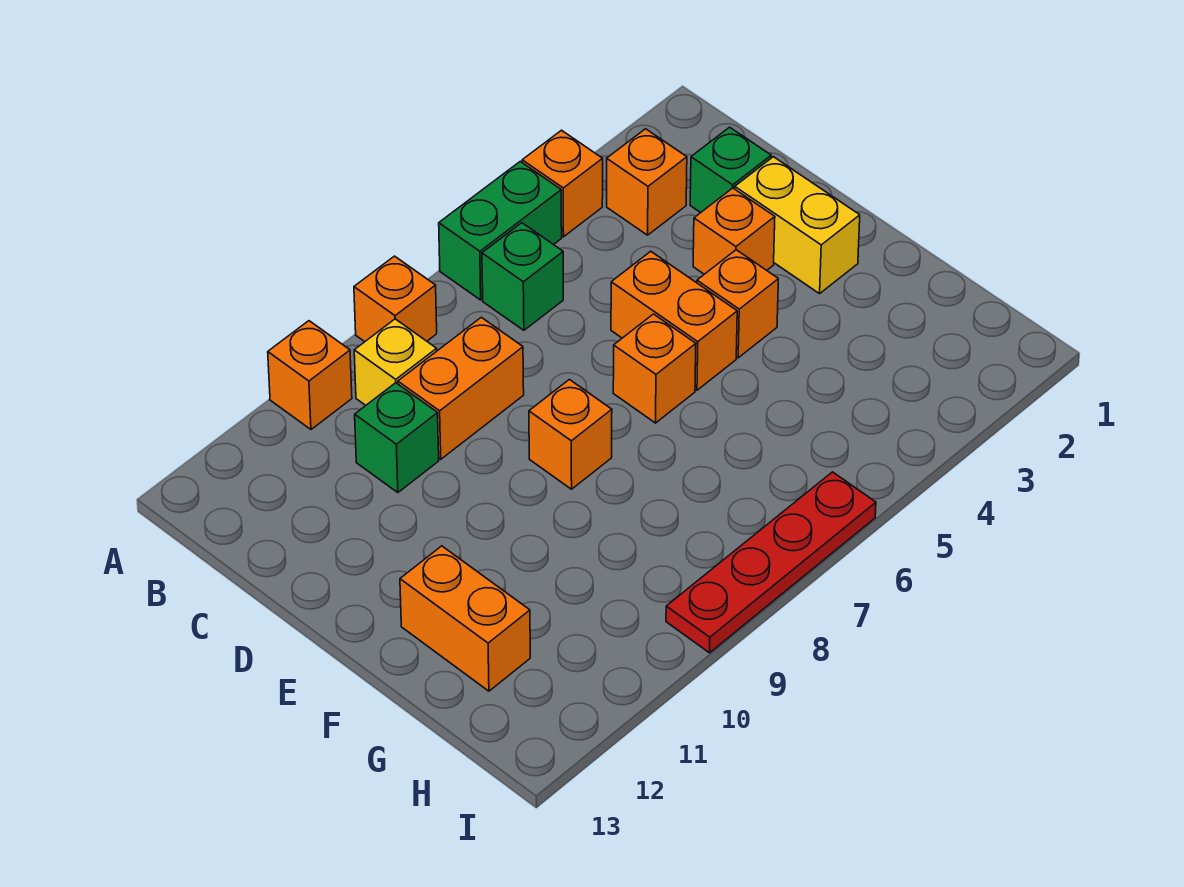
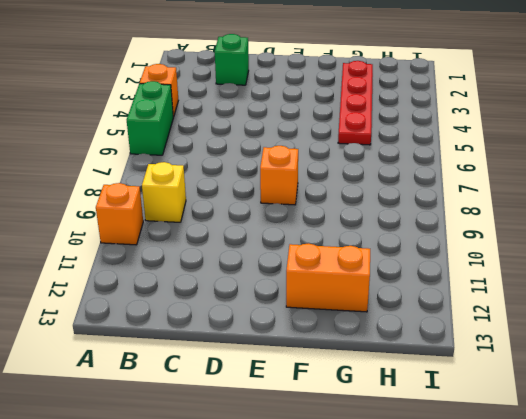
red plate G2:G5 level 1 -> red plate I6:I9 level 1
none -> orange brick A8 level 1
none -> orange brick B3 level 1
none -> green brick B6 level 1

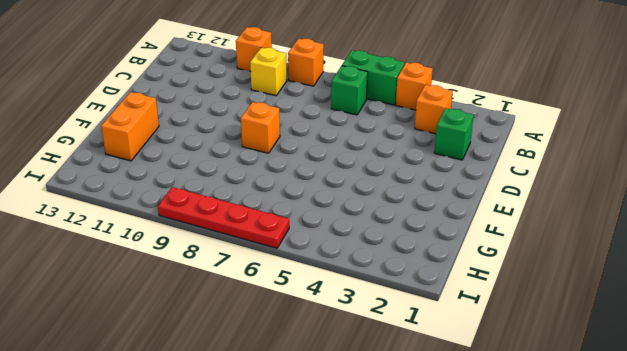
none -> orange brick C8:C9 level 1
none -> green brick C10 level 1
none -> yellow brick D2:E2 level 1

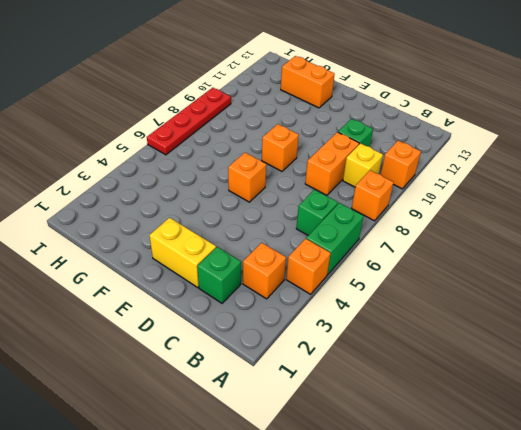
none -> orange brick D3 level 1
none -> orange brick D5:E5 level 1
none -> orange brick E4 level 1

